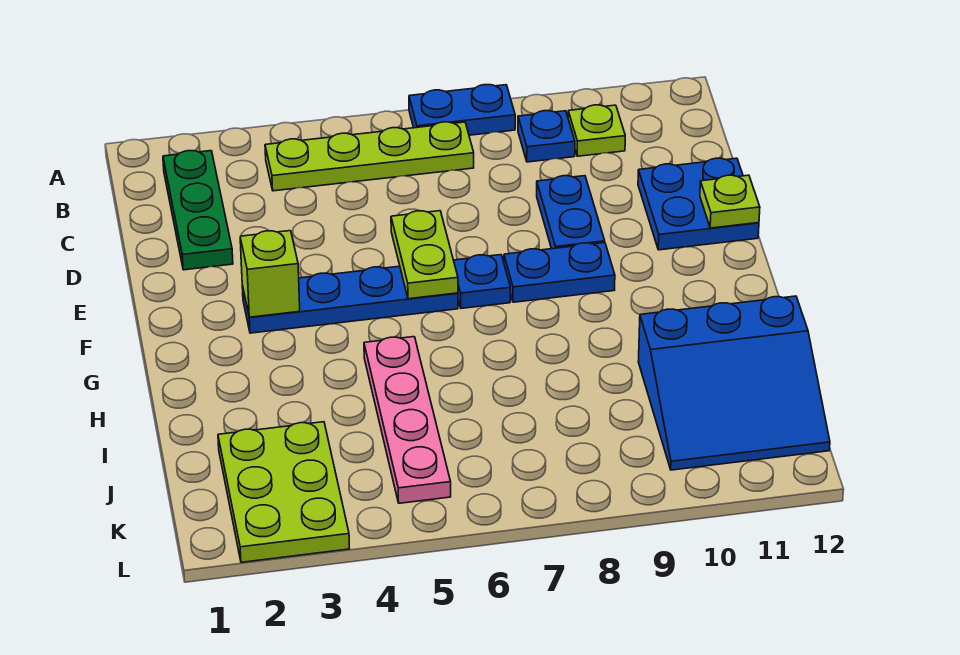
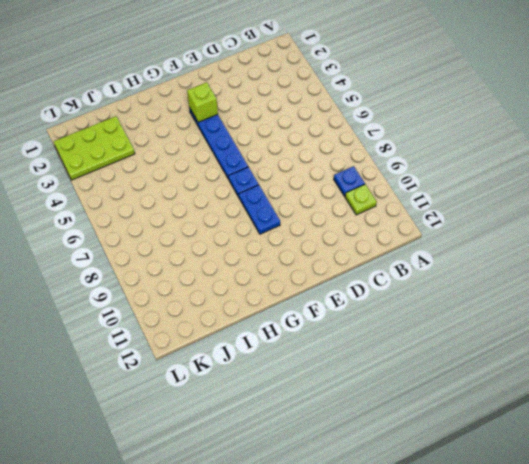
none -> blue plate A7:A8 level 1
none -> green plate B2:D2 level 1
none -> lime plate B4:B7 level 1

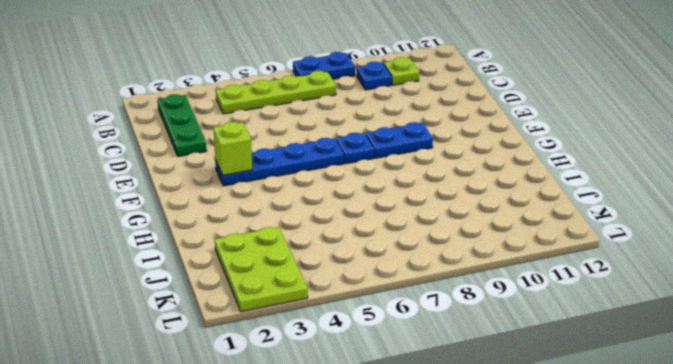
none -> blue plate D9:E9 level 1
none -> blue plate D11:E12 level 1
none -> pink plate H5:K5 level 1

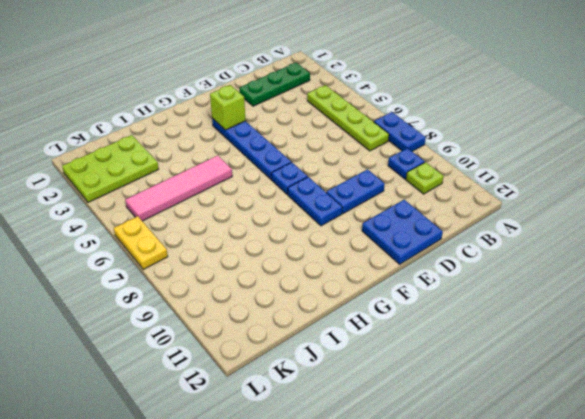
pink tile H5:K5 level 1 -> pink plate H5:K5 level 1
yellow plate L6:L7 level 1 -> none
none -> blue slope I10:K12 level 1 top I
none -> lime plate E6:F6 level 2
none -> lime plate E12 level 2

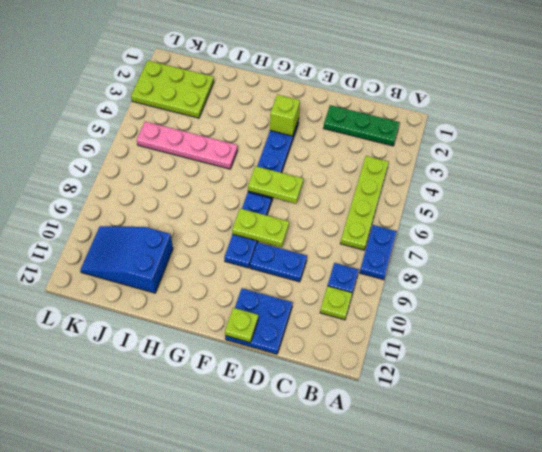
lime plate E8:F8 level 2 -> none
blue slope I10:K11 level 1 top I -> blue slope I10:K12 level 1 top I

